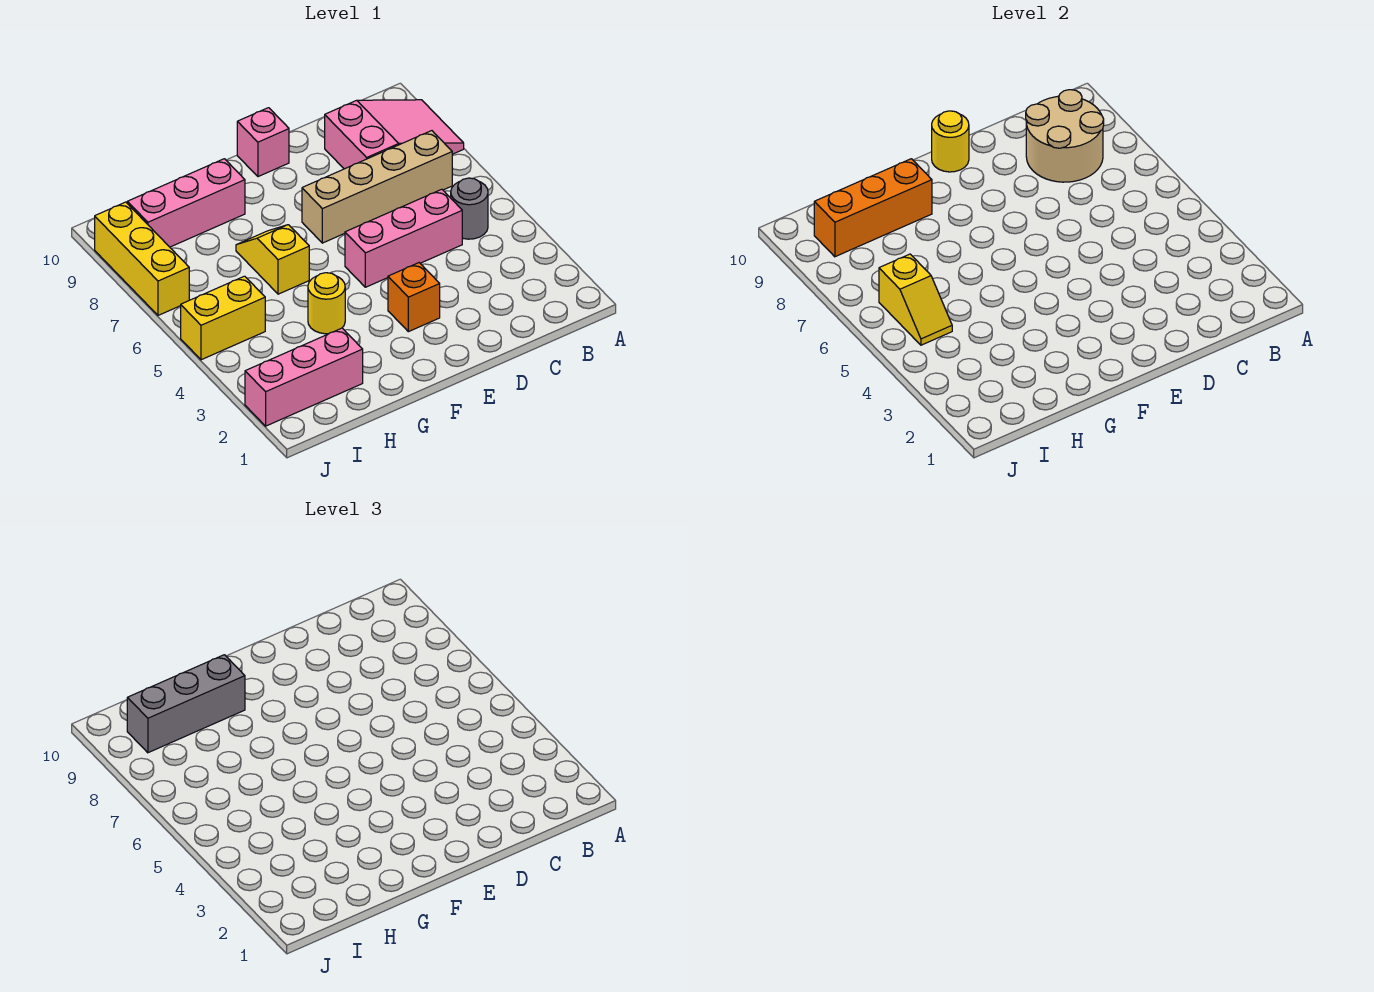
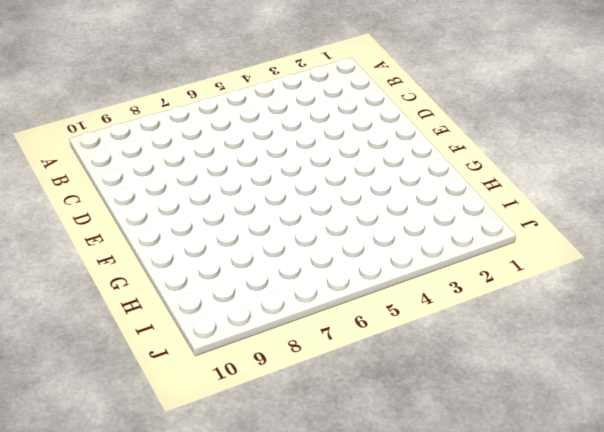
none -> pink slope A8:C9 level 1 top C
none -> grey round brick B5 level 1
none -> tan brick B7:E7 level 1

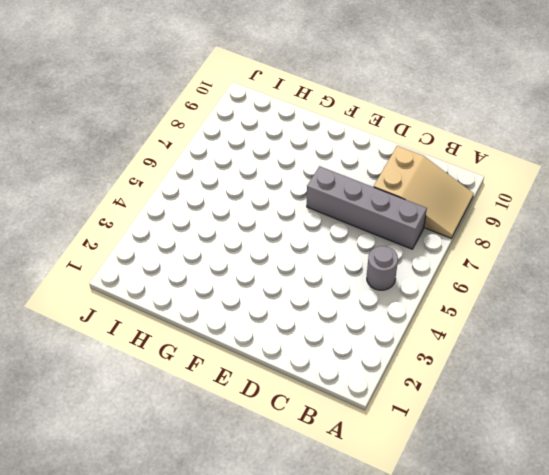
tan slope A8:C9 level 1 top C -> pink slope A8:C9 level 1 top C
grey brick B7:E7 level 1 -> tan brick B7:E7 level 1
none -> pink brick C5:E5 level 1
none -> orange brick E3 level 1
none -> pink brick E10 level 1

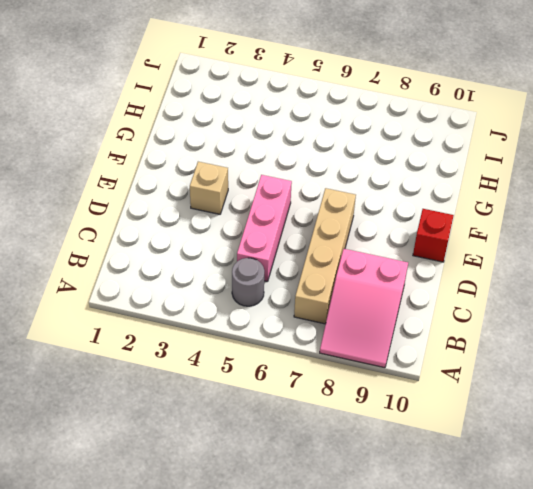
tan brick E3 level 1 -> orange brick E3 level 1
red brick E10 level 1 -> pink brick E10 level 1
none -> yellow round brick G4 level 1
none -> yellow slope G6:G7 level 1 top 6
none -> pink brick G9:I9 level 1

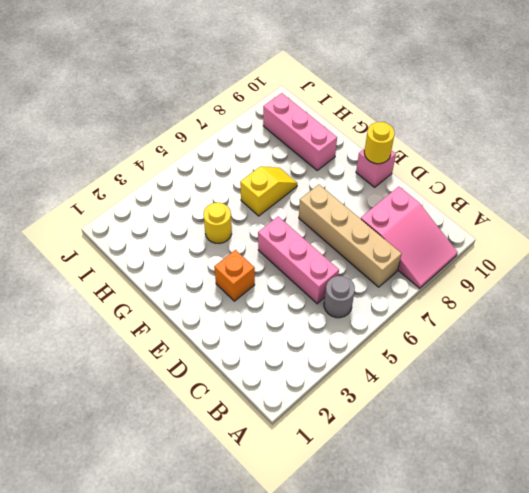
none -> pink brick H2:J2 level 1
none -> yellow brick I5:J5 level 1
none -> yellow brick J7:J9 level 1

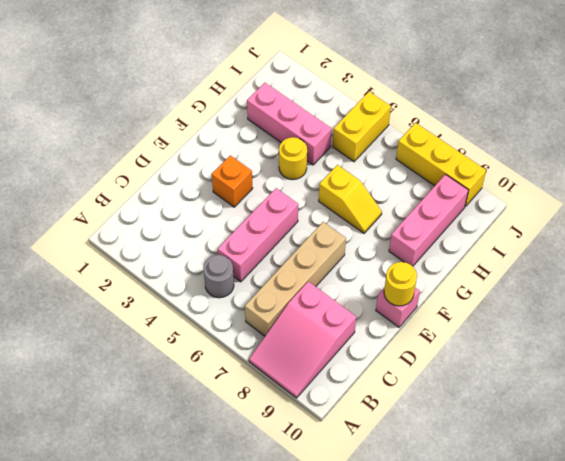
pink brick H2:H4 level 1 -> pink brick H2:J2 level 1
none -> tan round brick B8:C9 level 2
none -> orange brick G9:I9 level 2
none -> yellow slope I5:I6 level 2 top 6

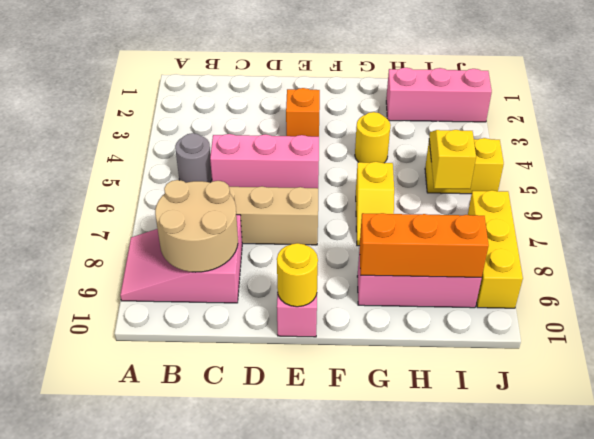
none -> grey brick G9:I9 level 3

